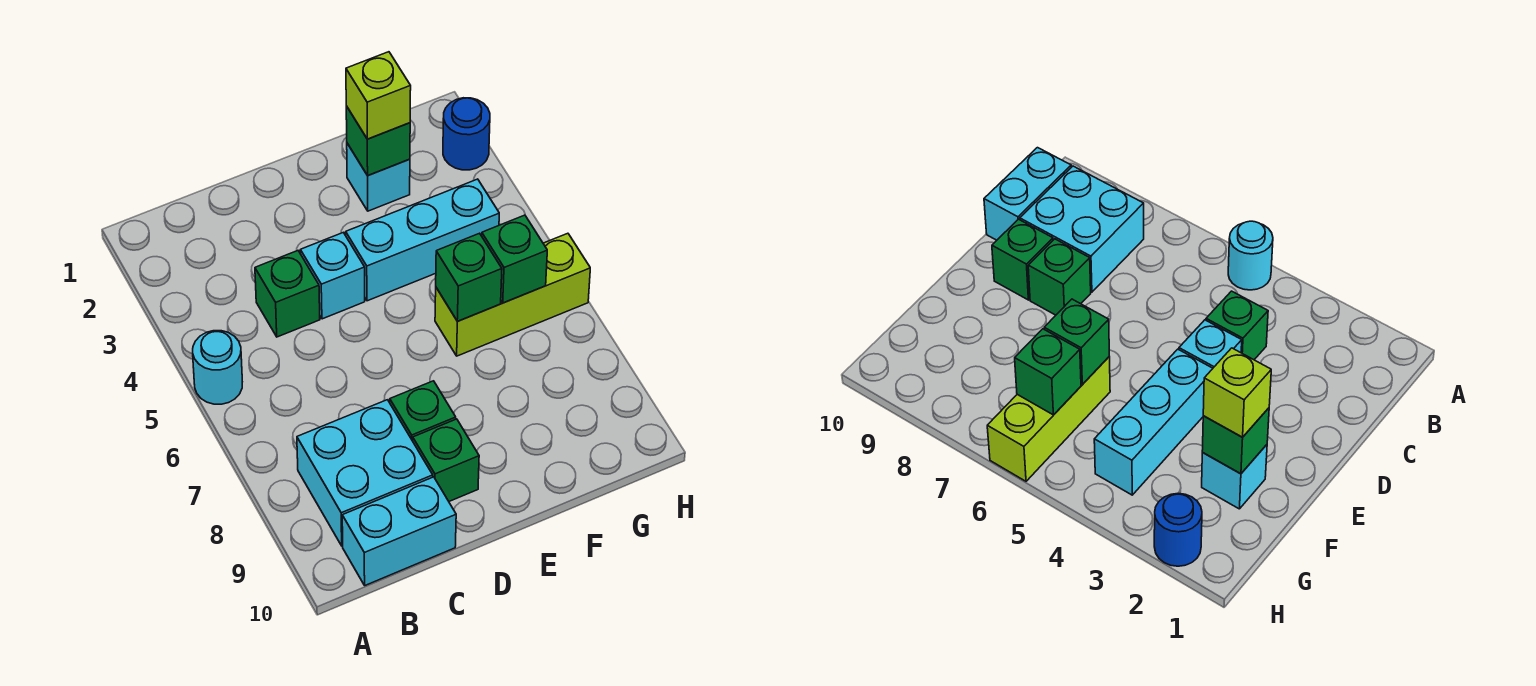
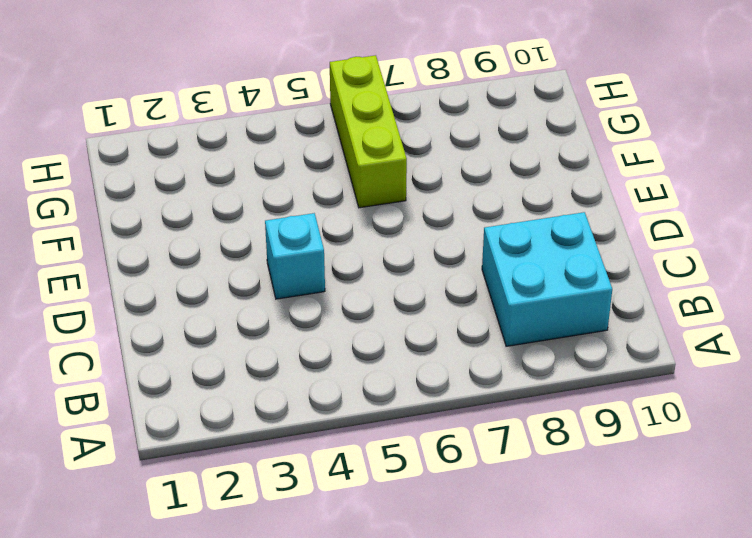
none -> cyan round brick A5 level 1
none -> cyan brick B10:C10 level 1
none -> green brick C4 level 1

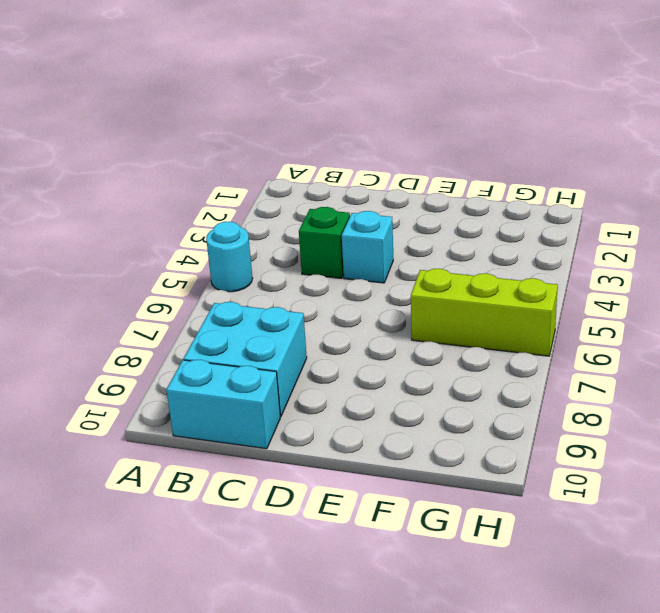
none -> green brick D8 level 1
none -> green brick D9 level 1
none -> cyan brick E4:G4 level 1

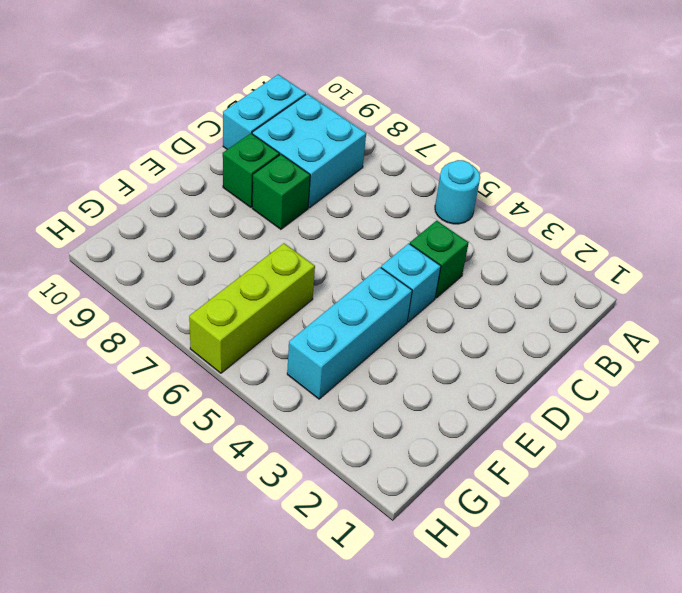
none -> cyan brick F2 level 1
none -> blue round brick H2 level 1
none -> green brick F2 level 2

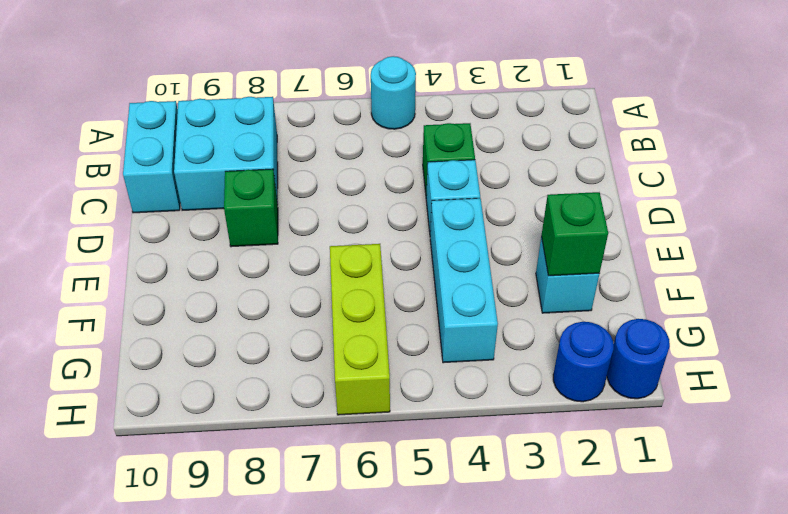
blue round brick H1 level 1 -> none
none -> green brick D9 level 1
none -> green brick F6 level 2
none -> green brick G6 level 2

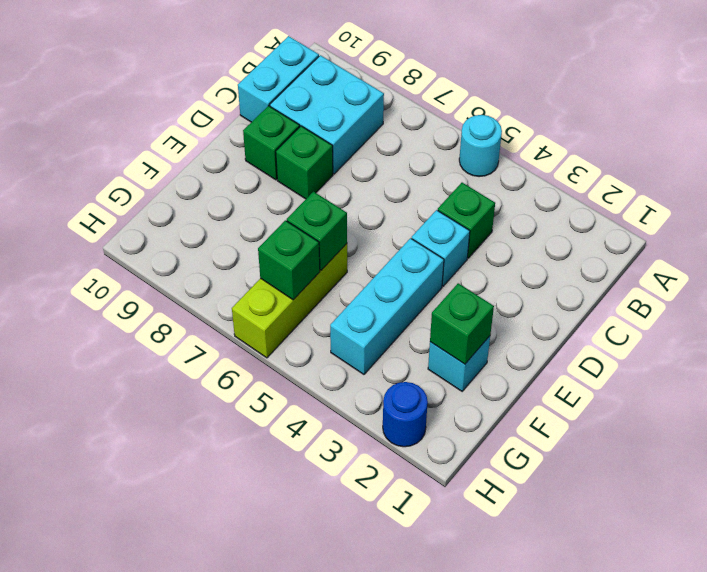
none -> lime brick F2 level 3

